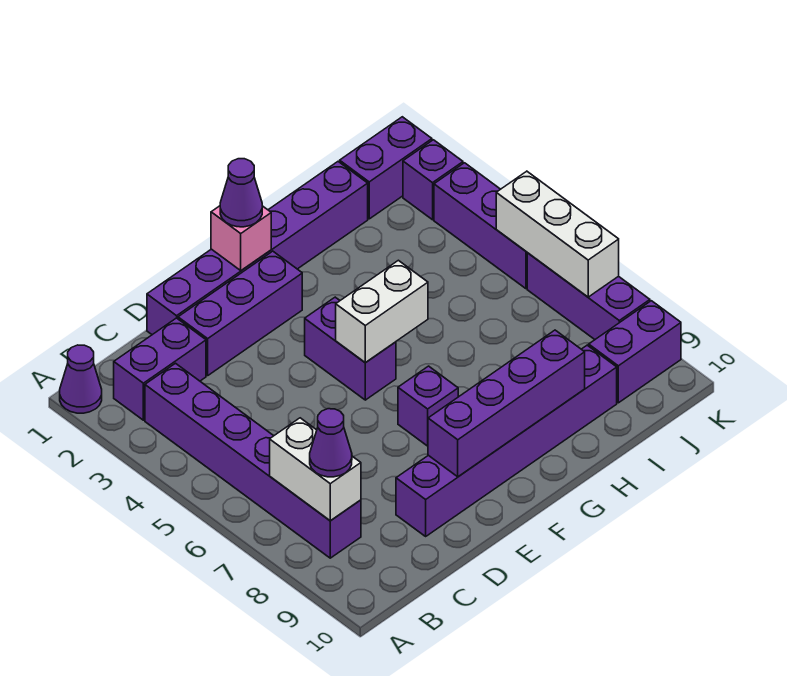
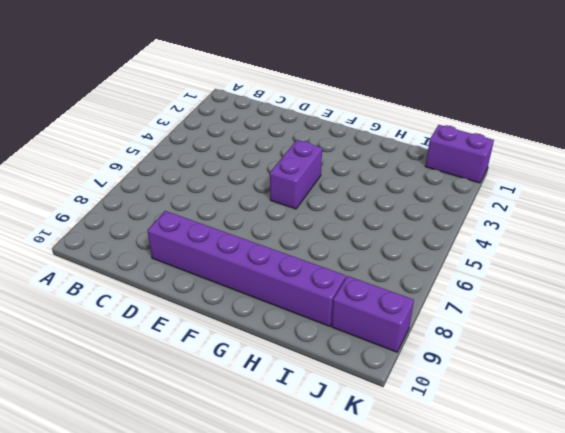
none -> purple cone A1 level 1
none -> purple brick B2:C2 level 1
none -> purple brick B3:B8 level 1

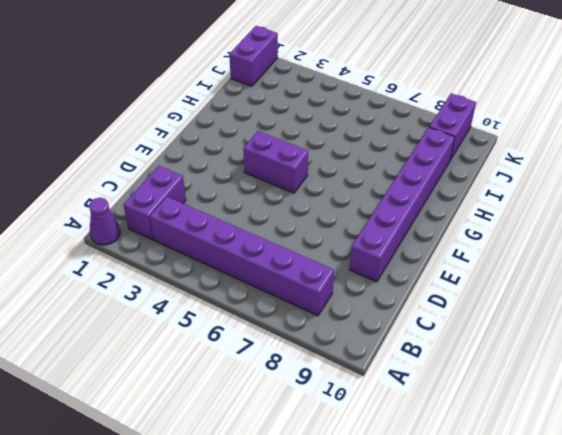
none -> purple brick D1:I1 level 1
none -> purple brick D2:F2 level 1
none -> purple brick F7 level 1

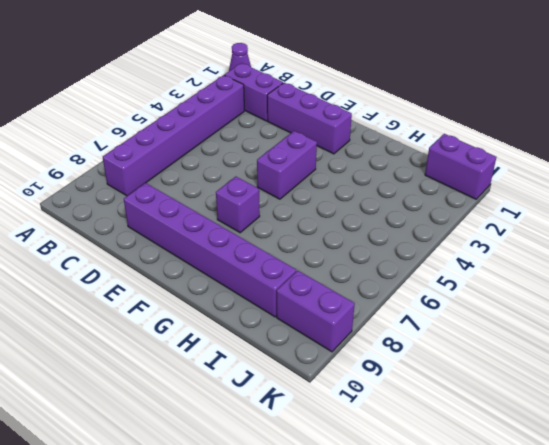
none -> purple brick D1:I1 level 1
none -> purple brick K2 level 1
none -> purple brick K3:K5 level 1

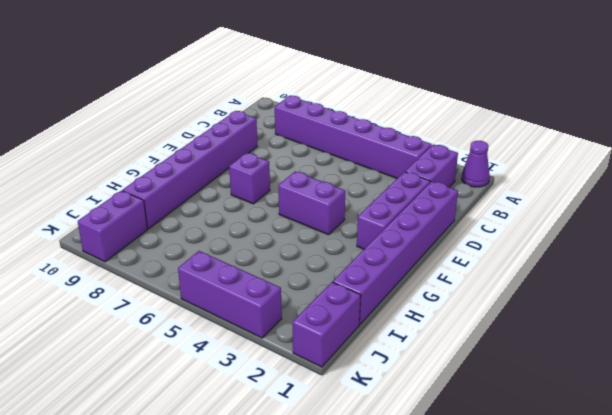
none -> purple brick K2 level 1
none -> purple brick K6:K8 level 1
none -> white brick B7:B8 level 2

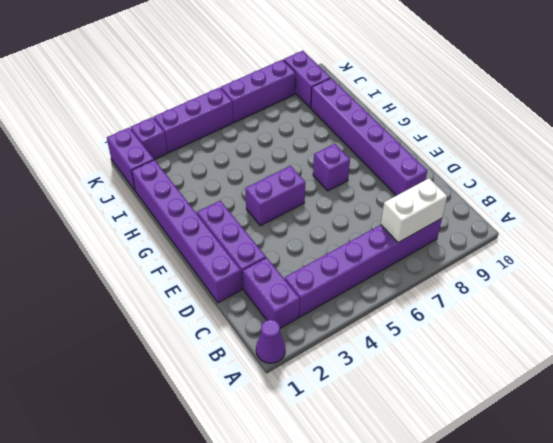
none -> purple brick E9:H9 level 2
none -> pink brick F1 level 2
none -> white brick F5:G5 level 2

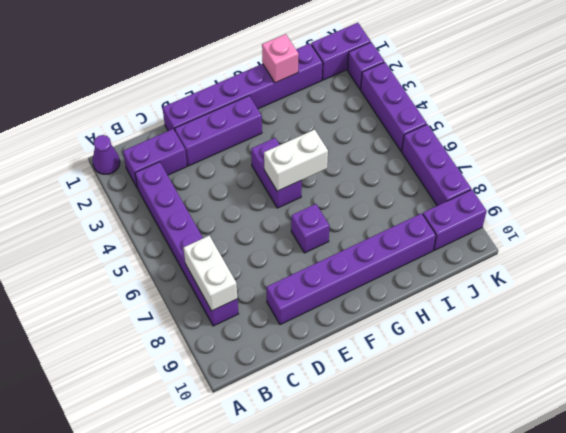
pink brick H1 level 2 -> pink brick F1 level 2
none -> purple brick E9:H9 level 2
none -> white brick K5:K7 level 2
none -> purple cone B8 level 3

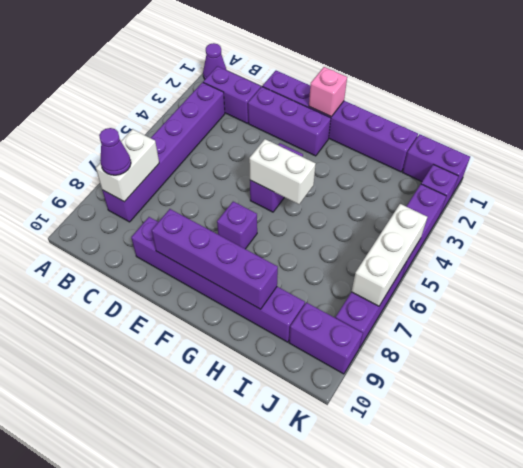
none -> purple cone F1 level 3

